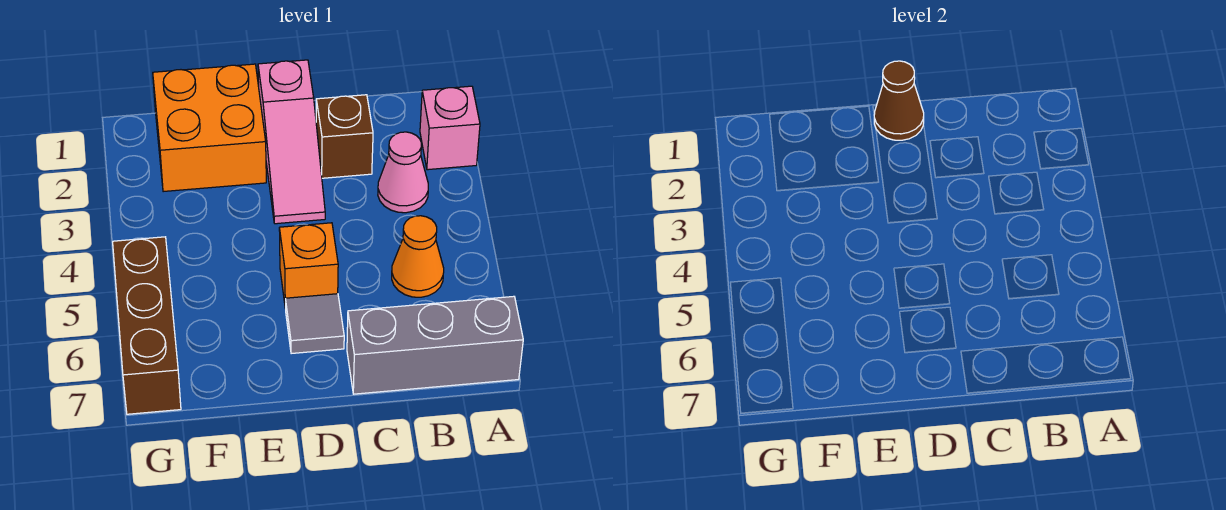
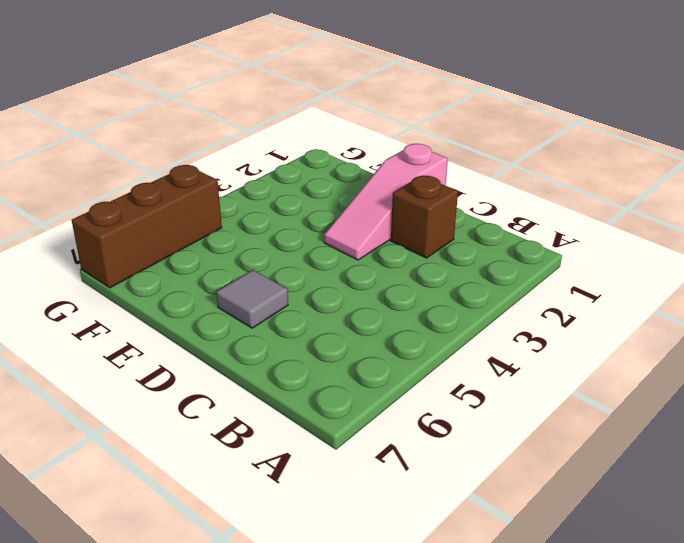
none -> pink brick A2 level 1
none -> grey brick A7:C7 level 1

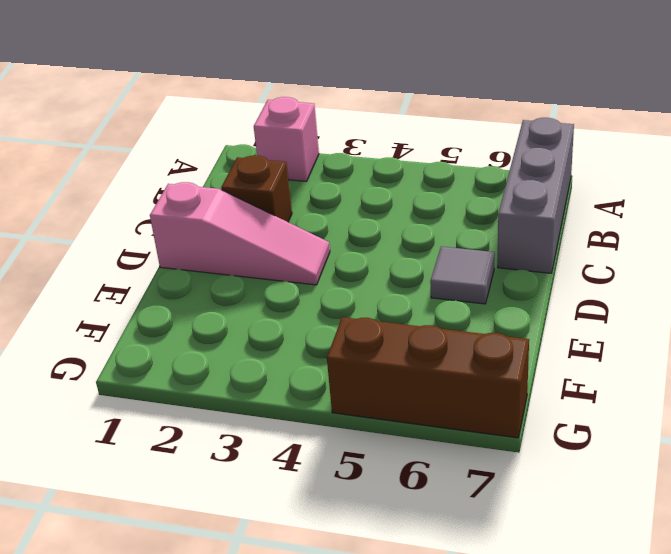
none -> pink cone B3 level 1
none -> orange cone B5 level 1

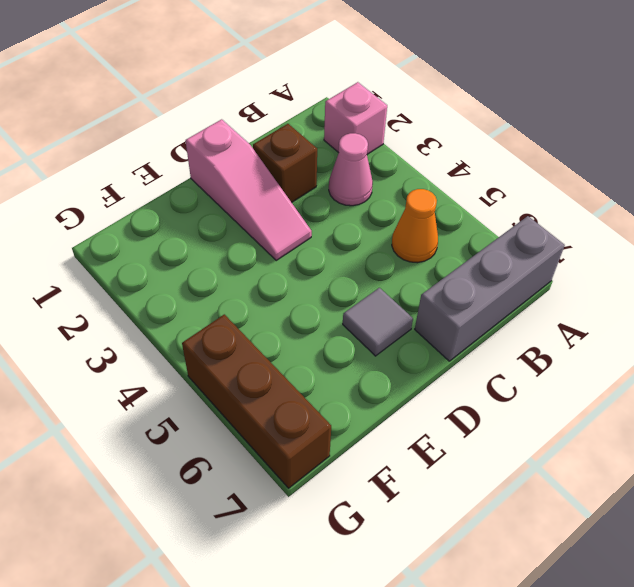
none -> orange brick D5 level 1
none -> orange brick E1:F2 level 1

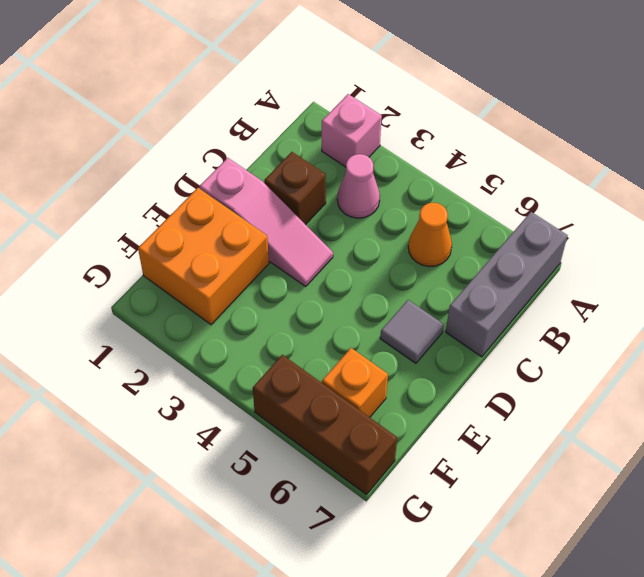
orange brick F6 level 1 -> orange brick D5 level 1
none -> brown cone D1 level 2

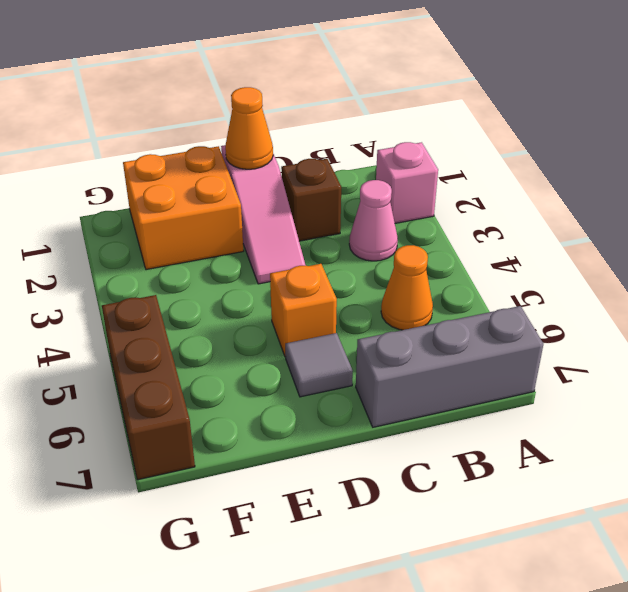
orange cone D1 level 2 -> brown cone D1 level 2

